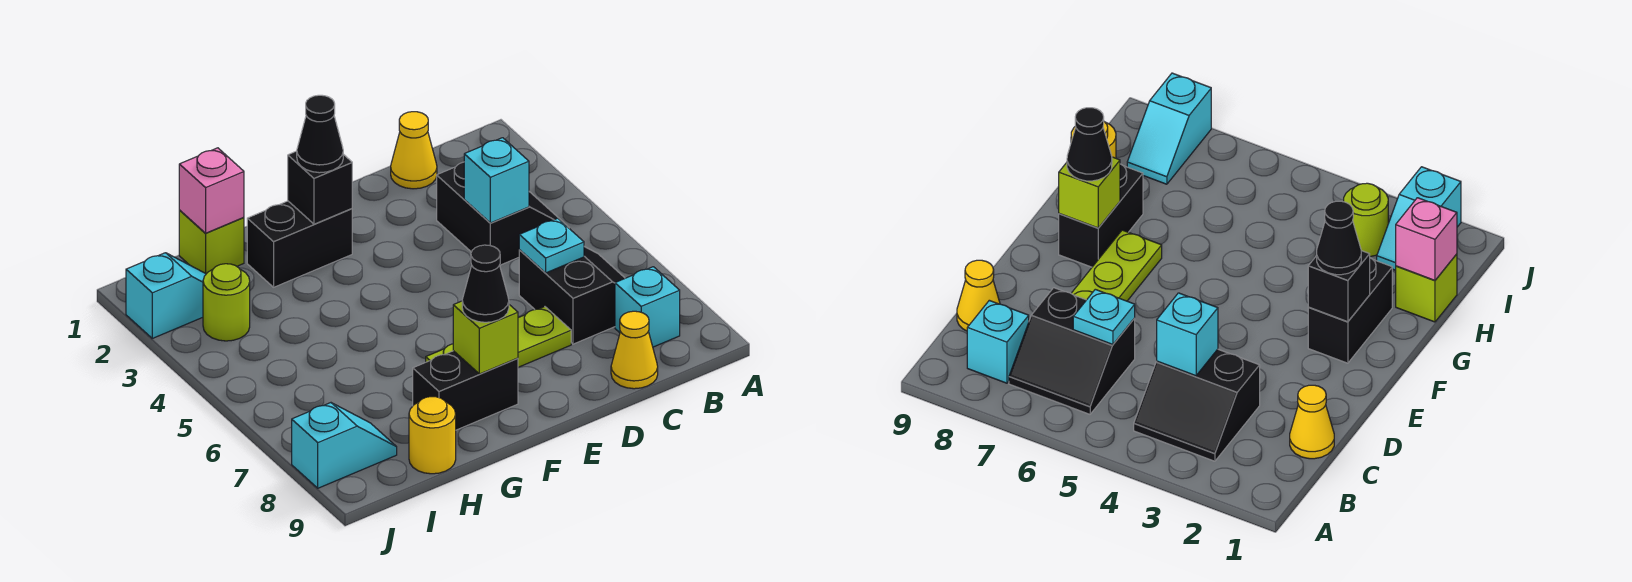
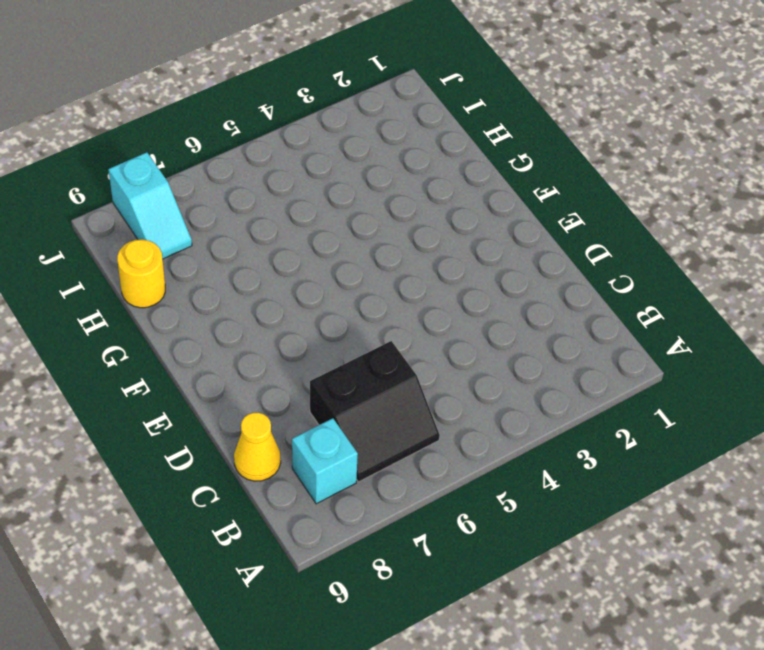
none -> black slope B3:C4 level 1 top C
none -> yellow cone C1 level 1
none -> lime plate D7:F7 level 1

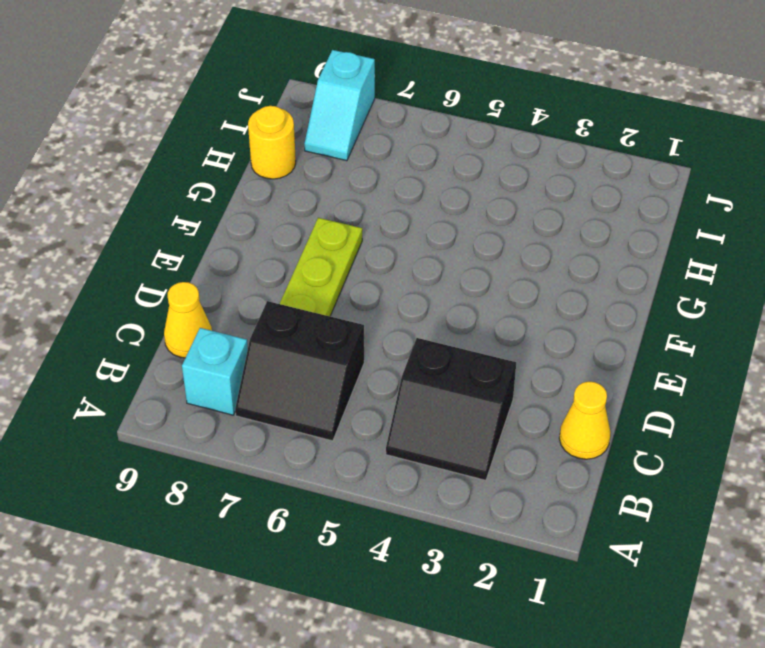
none -> black brick F2:G2 level 1
none -> black brick F8:G8 level 1
none -> lime brick H1 level 1

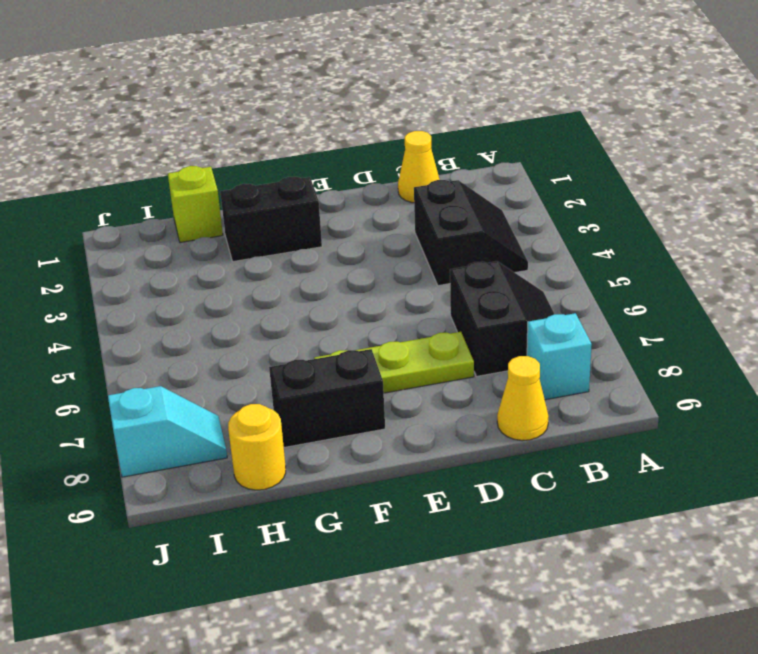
none -> cyan slope I2:J2 level 1 top J
none -> lime round brick I3 level 1
none -> cyan brick C4 level 2

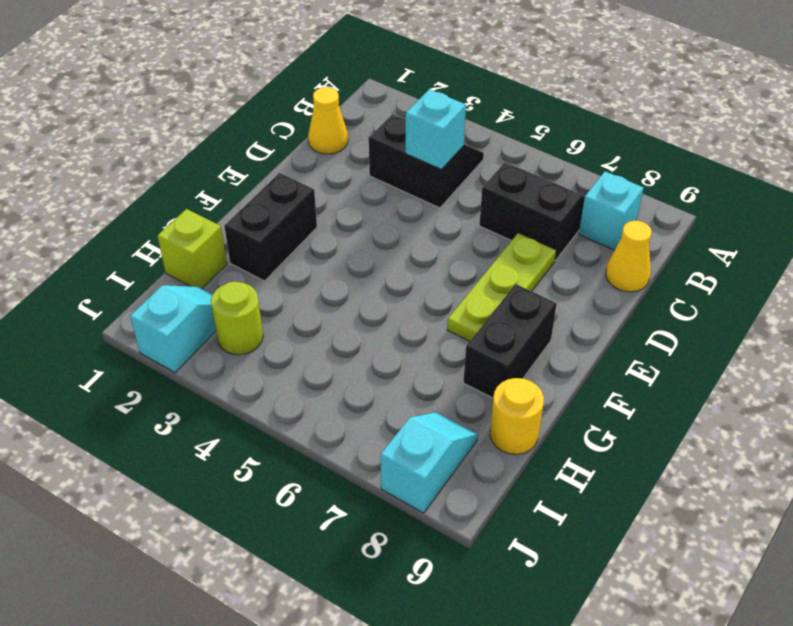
none -> cyan plate C6 level 2
none -> black brick F2 level 2
none -> lime brick F8 level 2

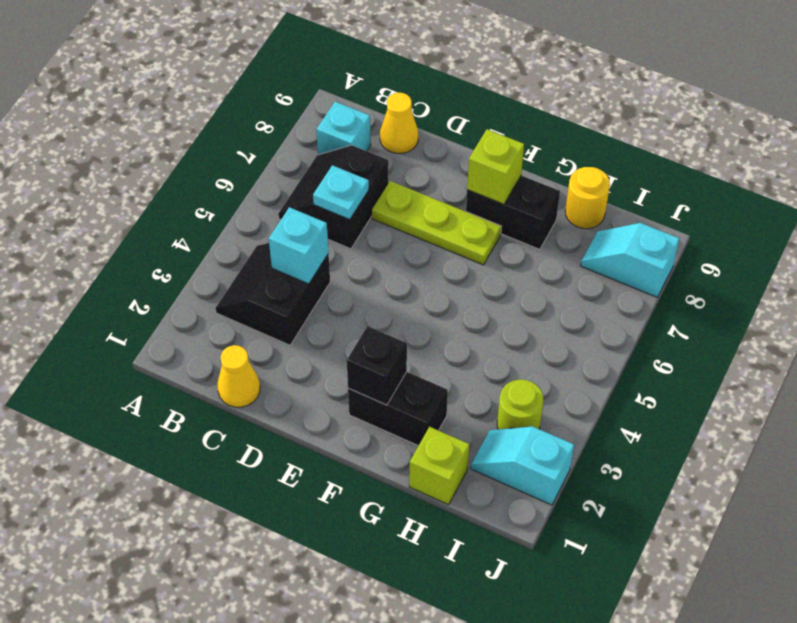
none -> pink brick H1 level 2
none -> black cone F2 level 3
none -> black cone F8 level 3

